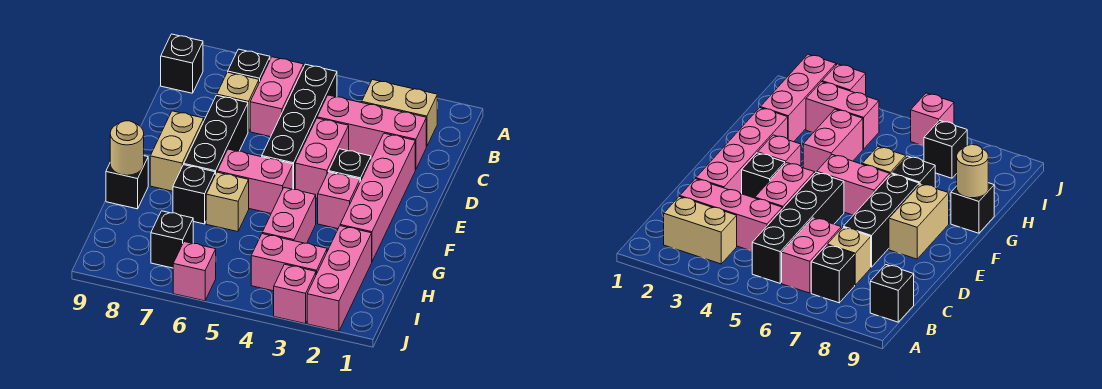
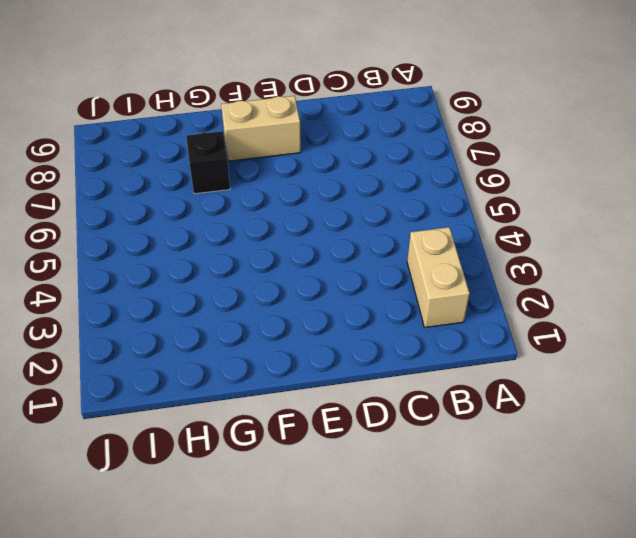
none -> black brick B5:E5 level 1
none -> pink brick B6:C6 level 1
none -> black brick B7 level 1

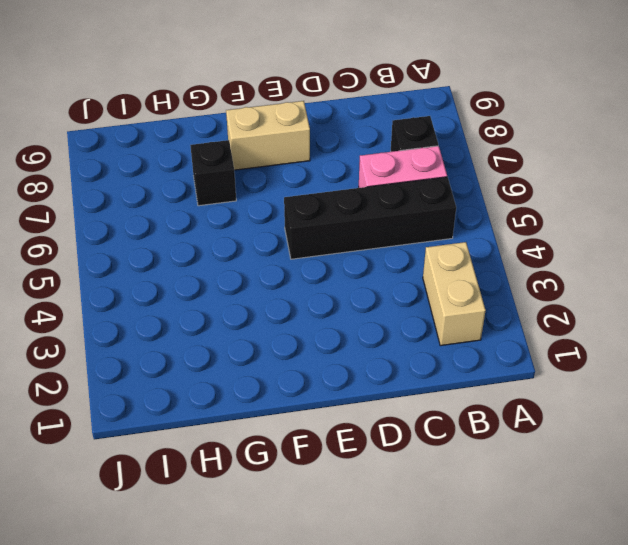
none -> black brick B9 level 1
none -> pink brick C2:C4 level 1
none -> tan brick C7 level 1

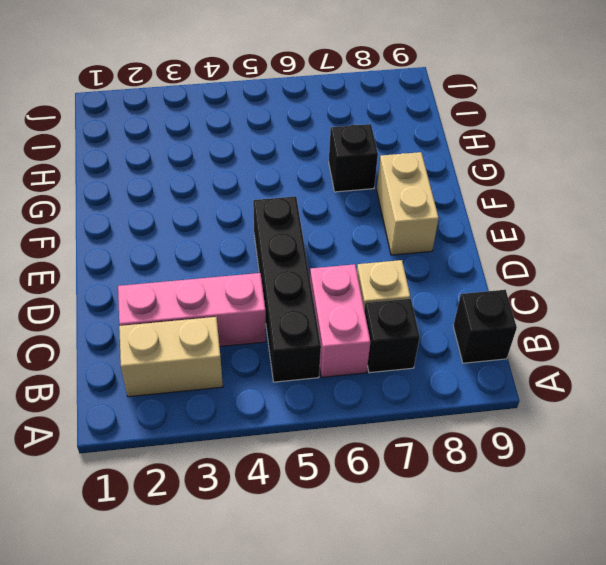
none -> pink brick D2:G2 level 1
none -> pink brick D4:E4 level 1
none -> black brick D7:F7 level 1

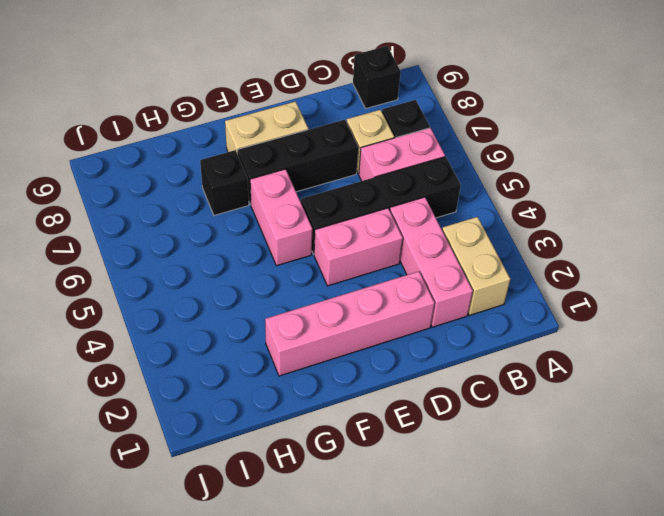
none -> black brick E3 level 1
none -> pink brick F3 level 1
none -> pink brick G4:H4 level 1

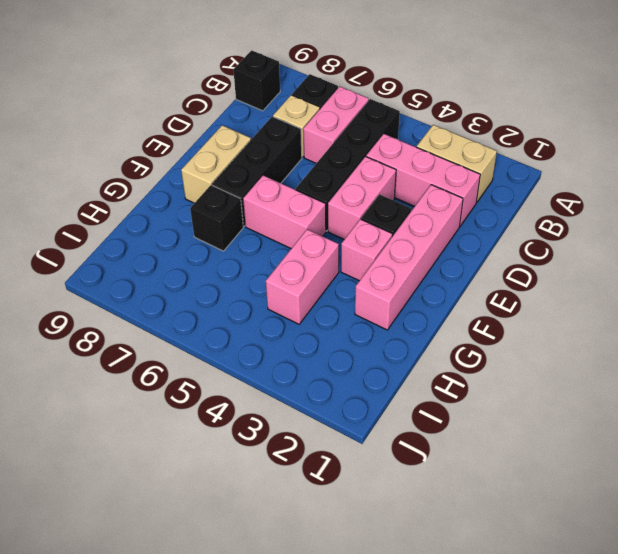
none -> tan brick G6 level 1
none -> black brick G9 level 1
none -> pink brick H2:J2 level 1

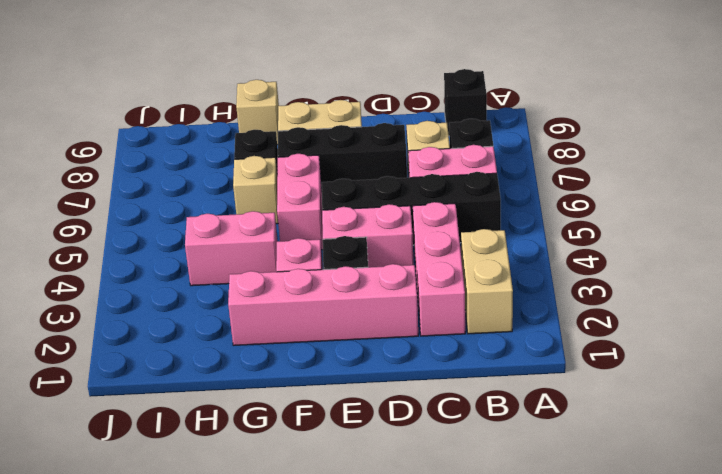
tan brick G9 level 1 -> black brick G9 level 1
none -> pink brick H2:J2 level 1
none -> pink brick I3:I4 level 1
none -> black brick I7 level 1

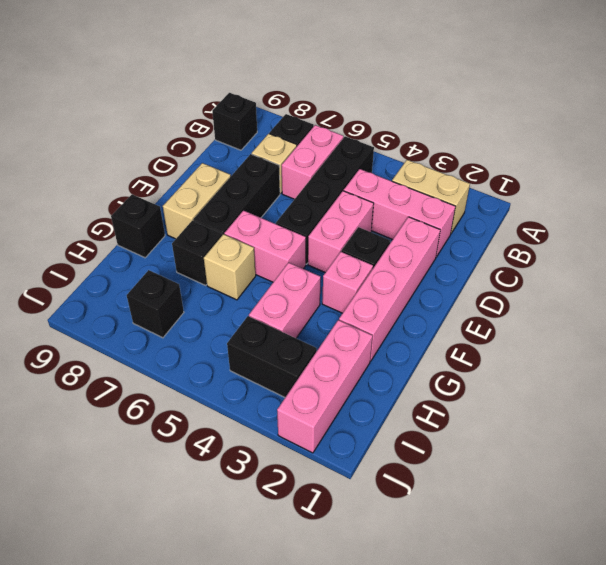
black brick I3:I4 level 1 -> pink brick I3:I4 level 1
none -> pink brick J3 level 1
none -> pink brick J6 level 1
none -> tan round brick G9 level 2

